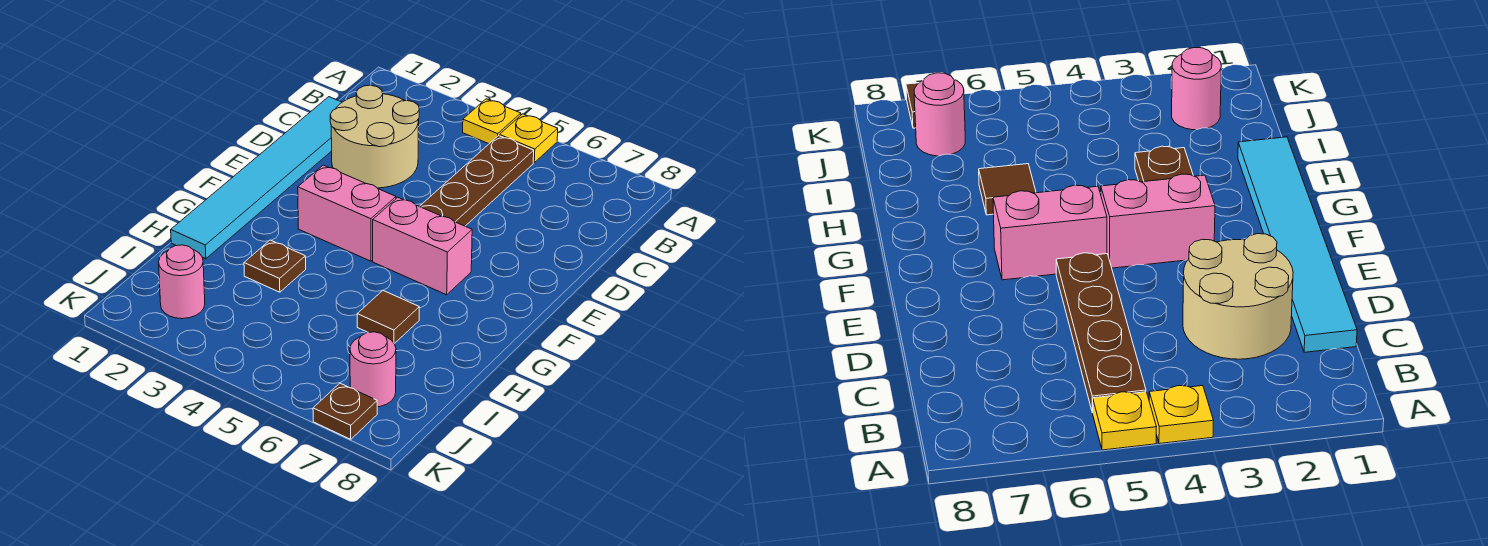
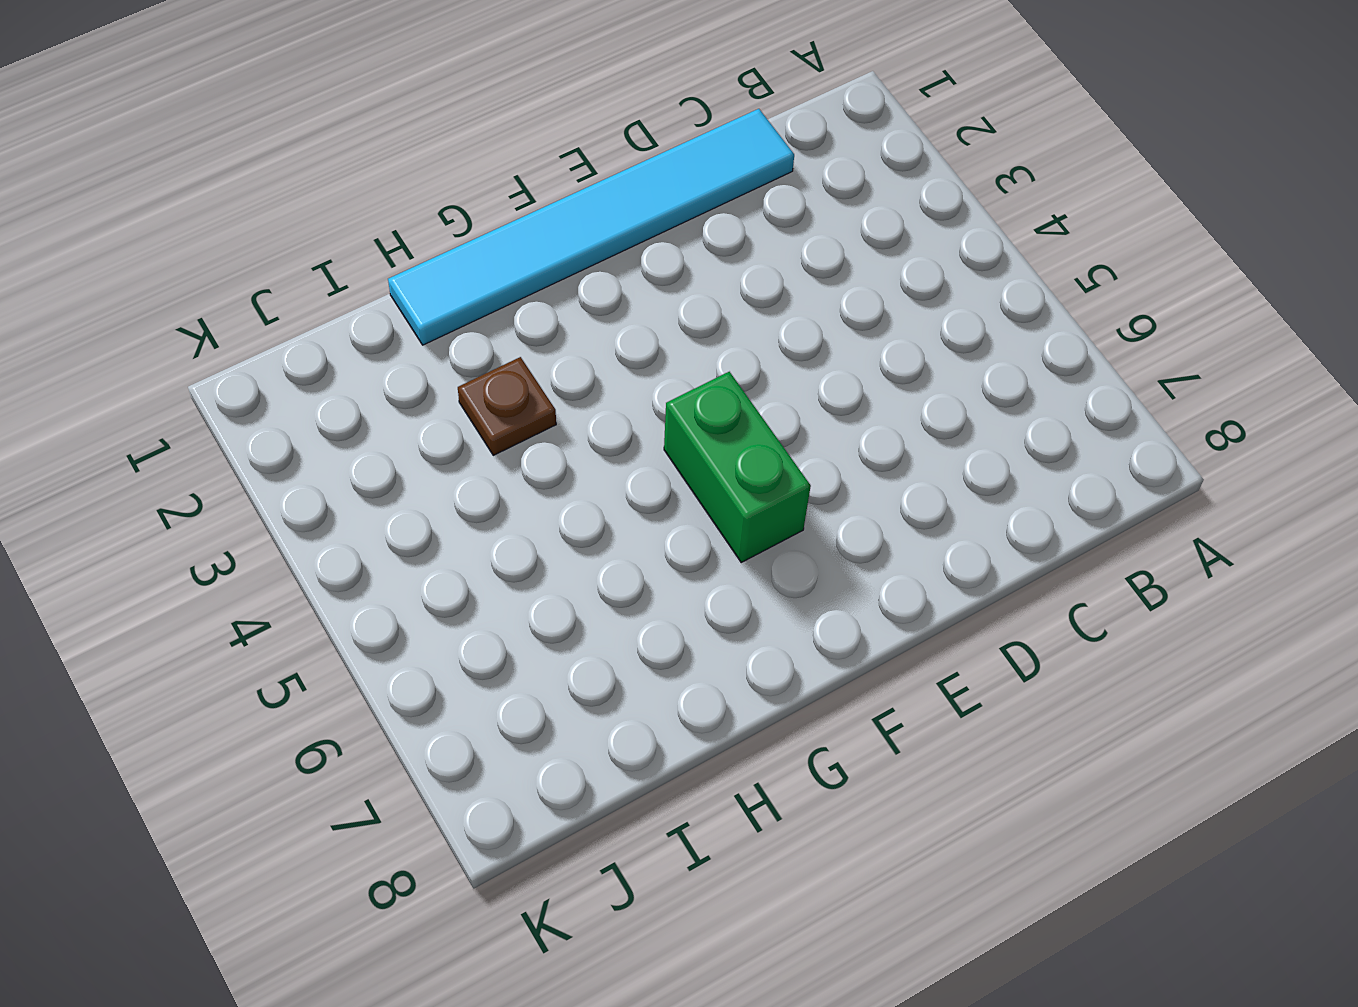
green brick F5:F6 level 1 -> pink brick F5:F6 level 1
none -> yellow plate A4 level 1
none -> yellow plate A5 level 1
none -> brown plate B5:E5 level 1

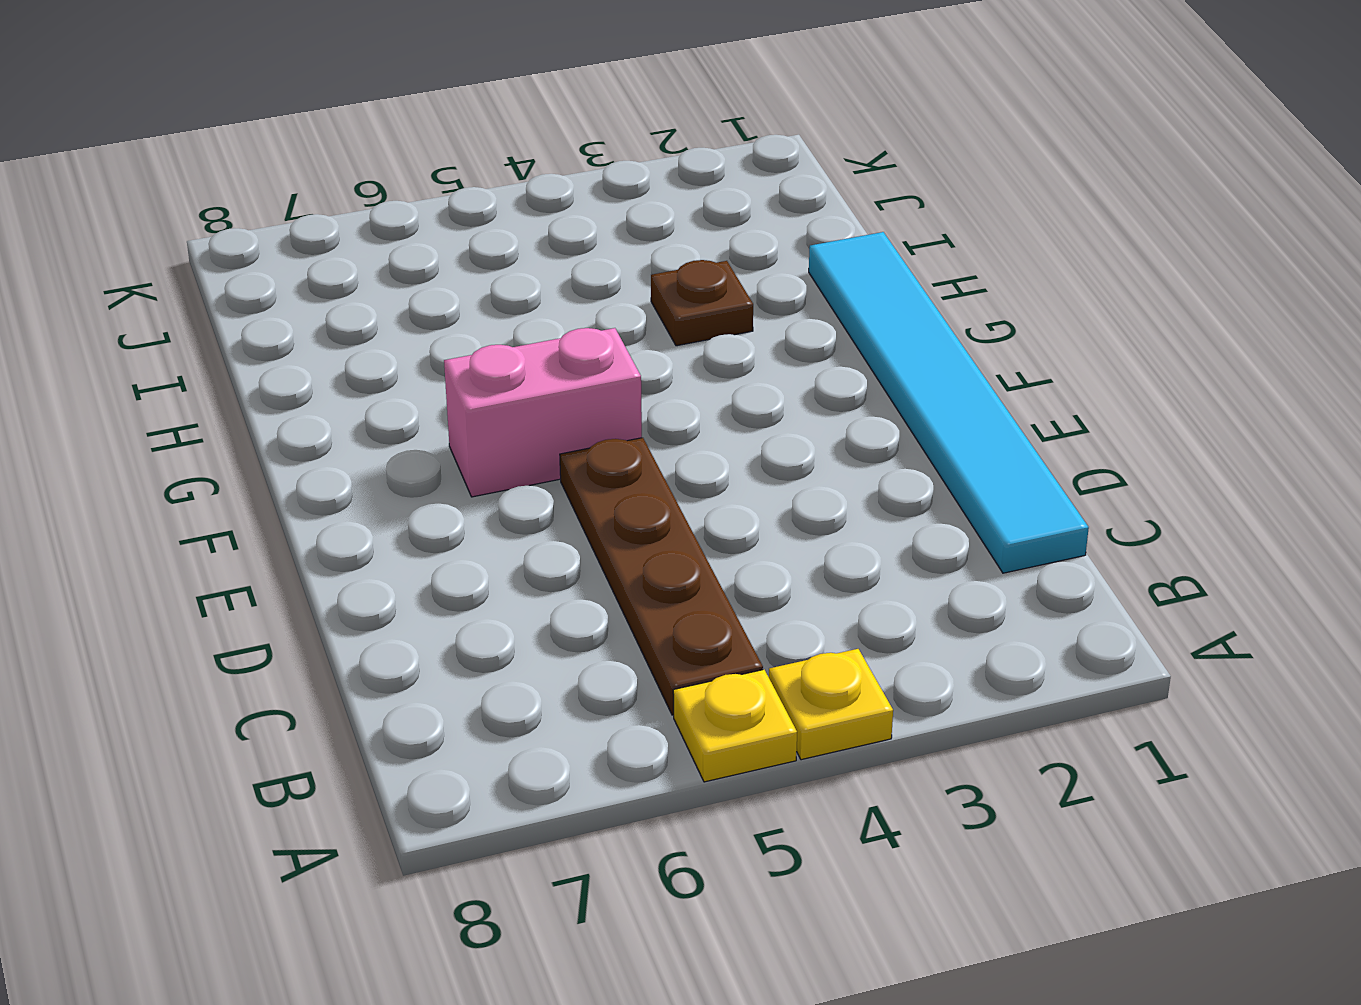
none -> tan round brick C2:D3 level 1
none -> pink brick F3:F4 level 1
none -> brown tile H6 level 1

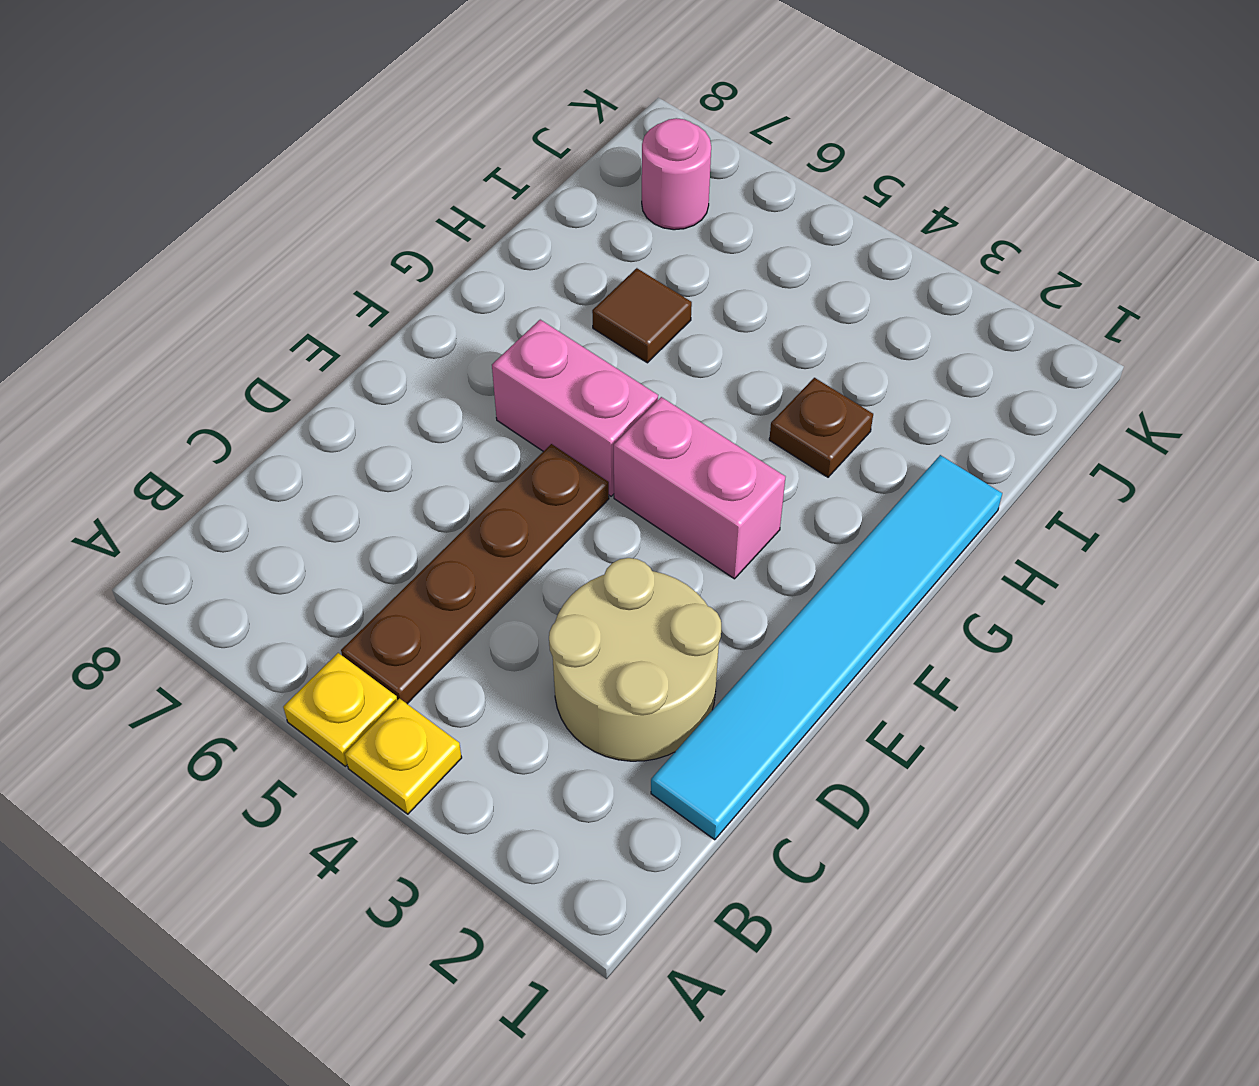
none -> pink round brick J2 level 1
none -> brown plate K7 level 1

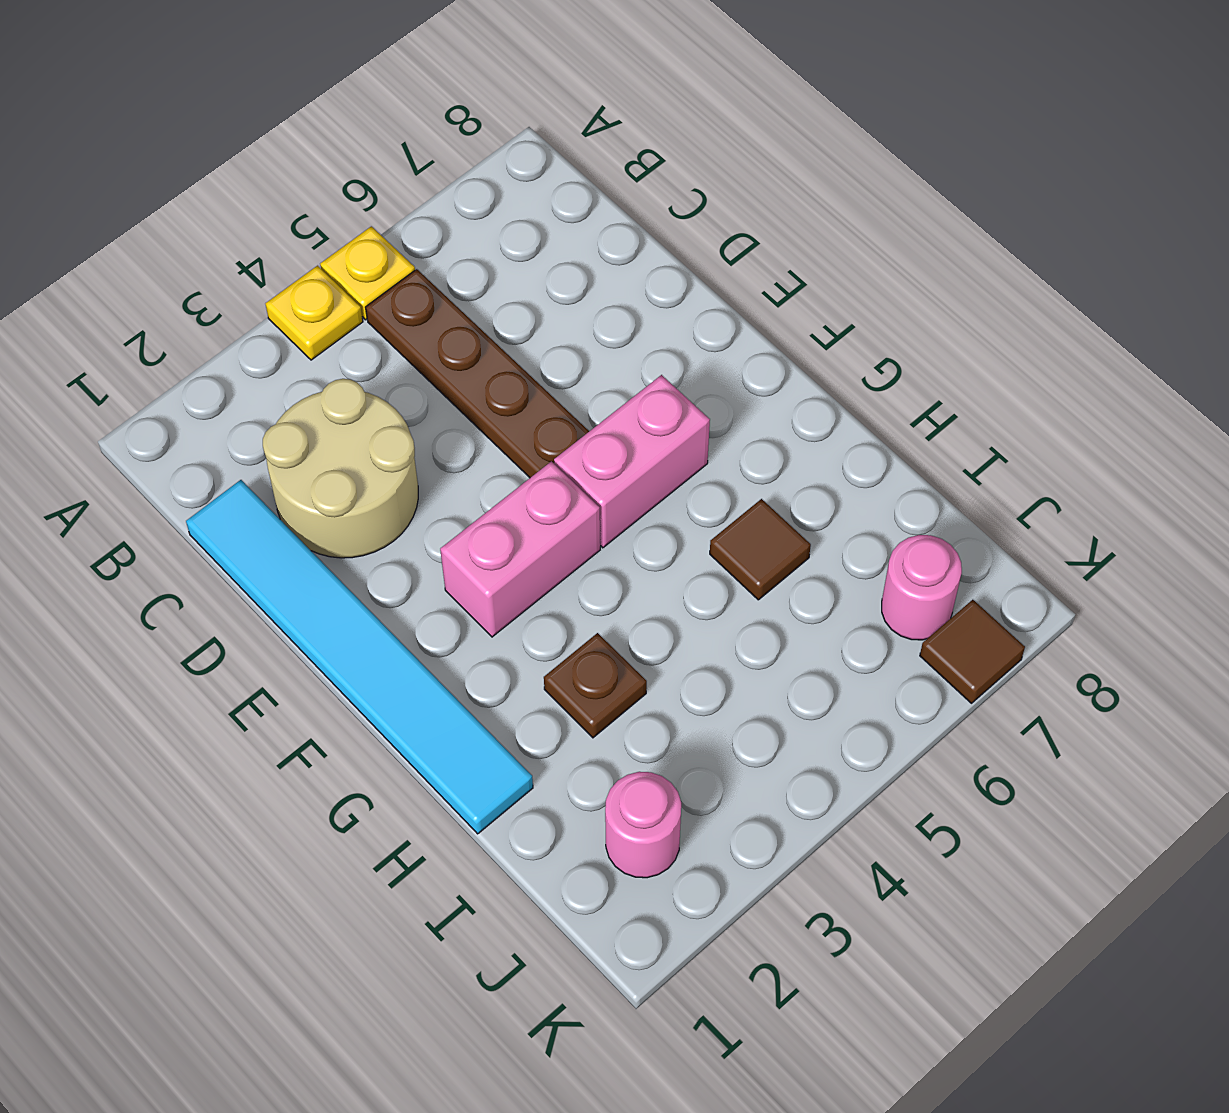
brown tile K7 level 1 -> brown plate K7 level 1

